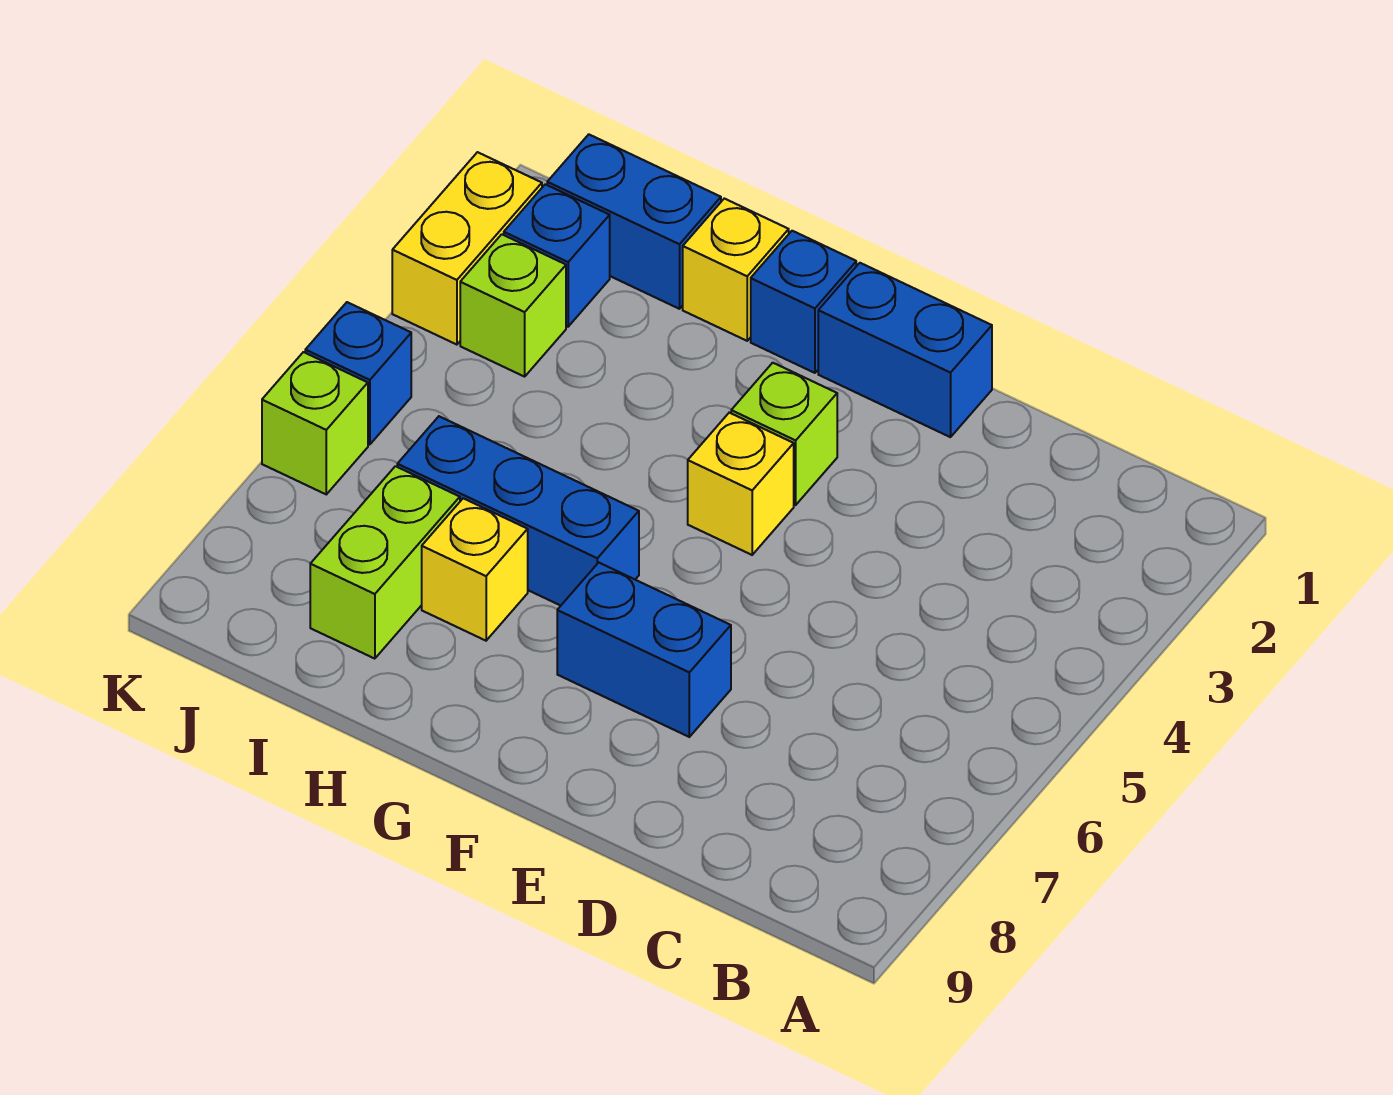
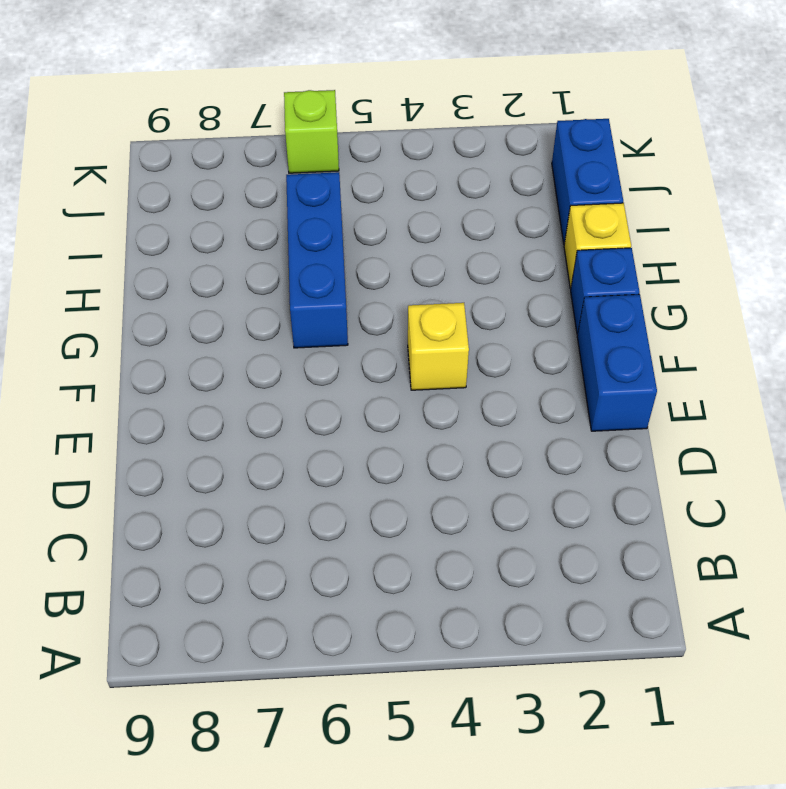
none -> blue brick E7:F7 level 1
none -> lime brick F3 level 1
none -> yellow brick H7 level 1

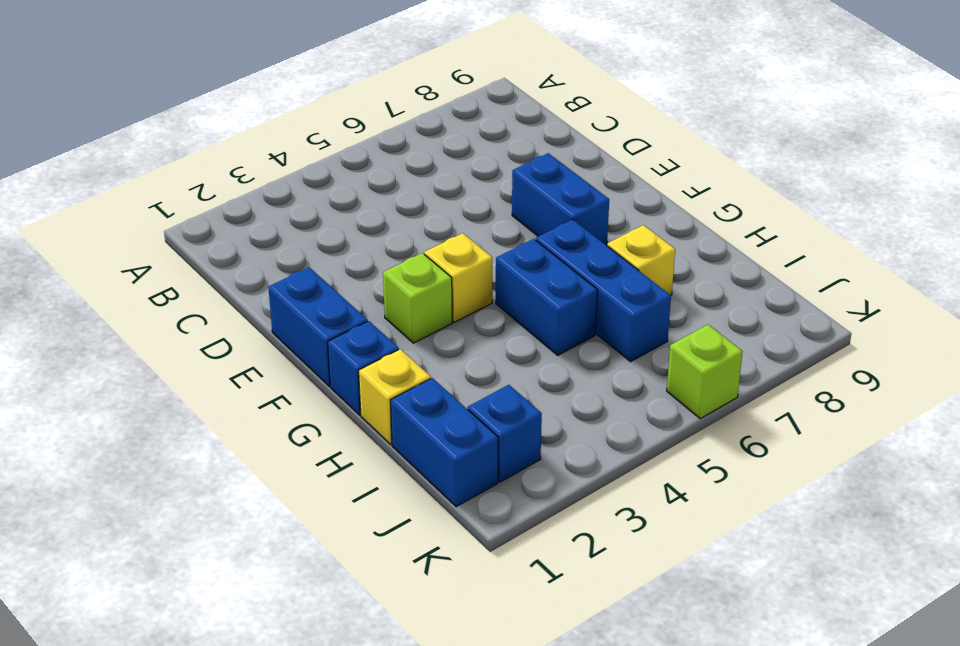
blue brick G5:H5 level 1 -> none
none -> lime brick I7:I8 level 1
none -> lime brick J3 level 1
none -> yellow brick K2:K3 level 1

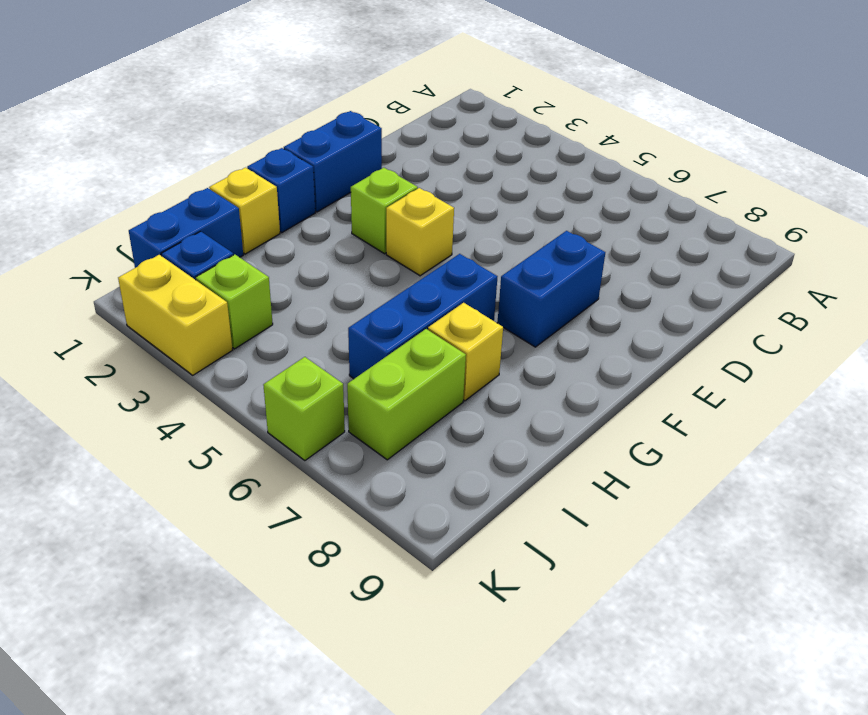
lime brick I7:J7 level 1 -> lime brick I7:I8 level 1
none -> blue brick K5 level 1

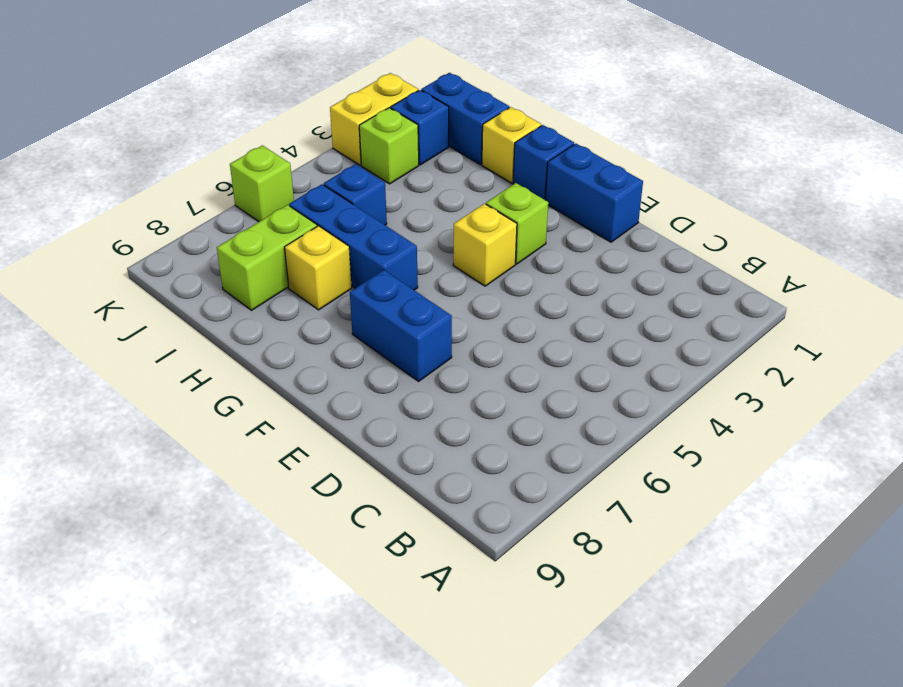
blue brick I5 level 1 -> blue brick K5 level 1

